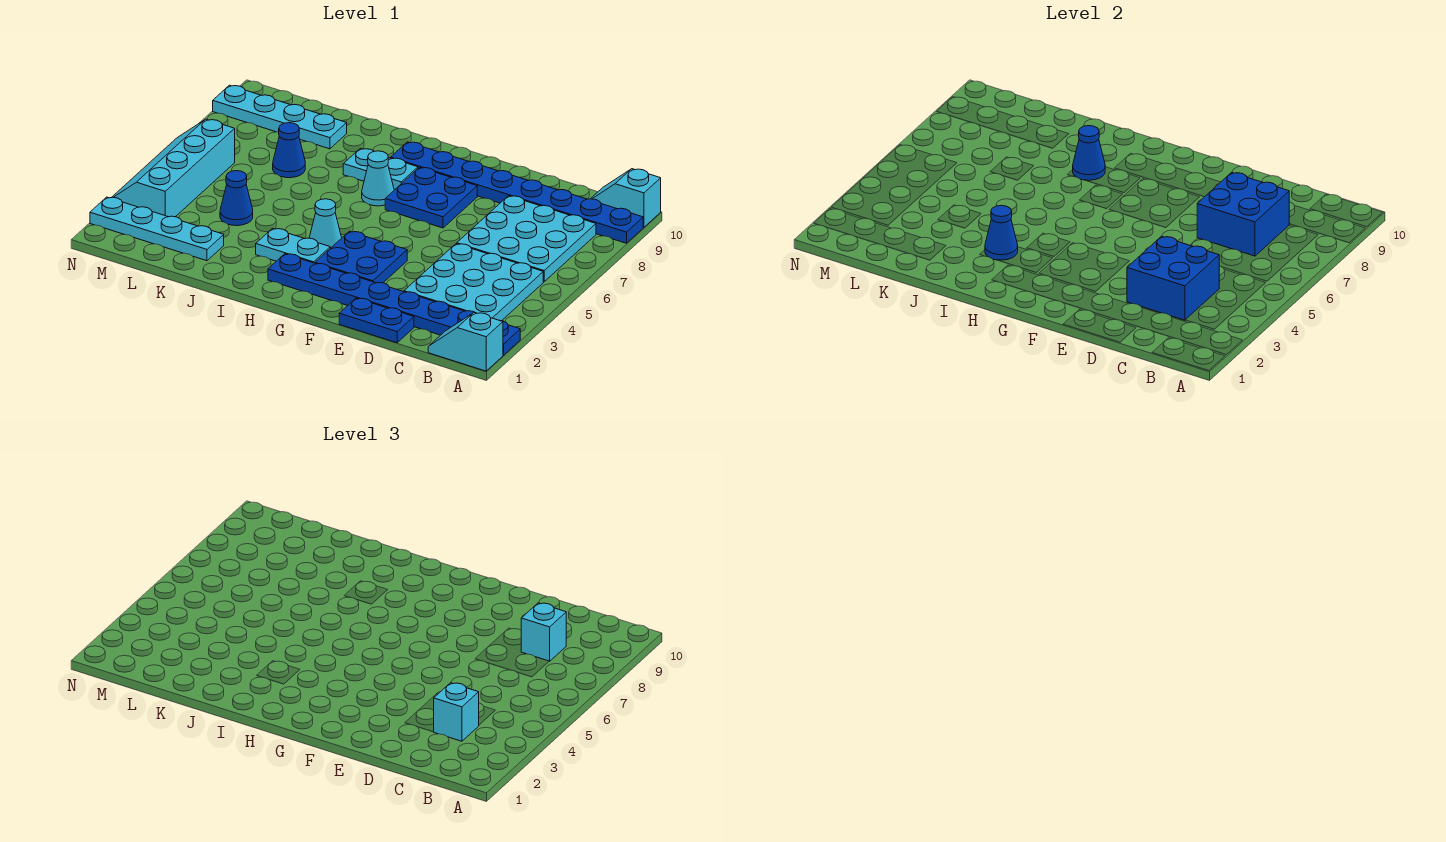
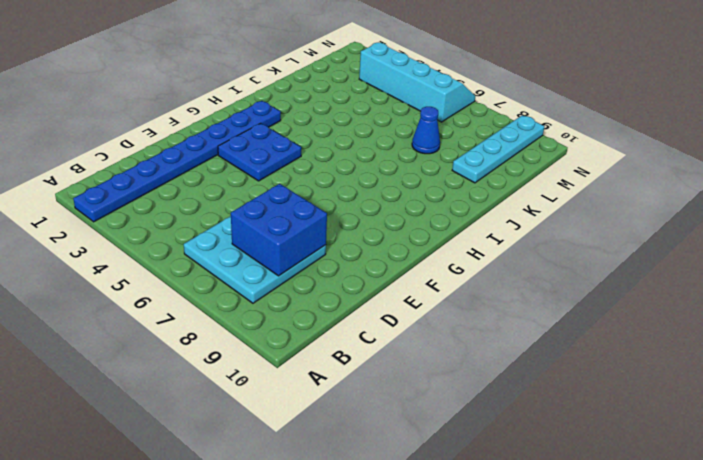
none -> cyan slope A1:B1 level 1 top A
none -> blue plate A9:H9 level 1
none -> cyan slope A10:B10 level 1 top A

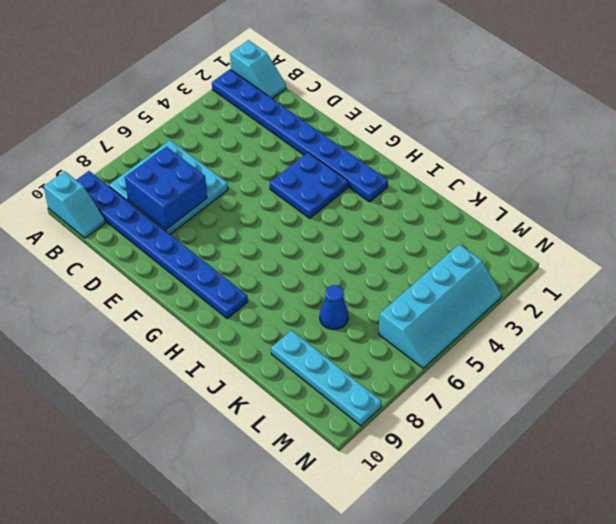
none -> cyan plate B3:D5 level 1
none -> blue plate D1:E1 level 1
none -> blue plate F7:G8 level 1

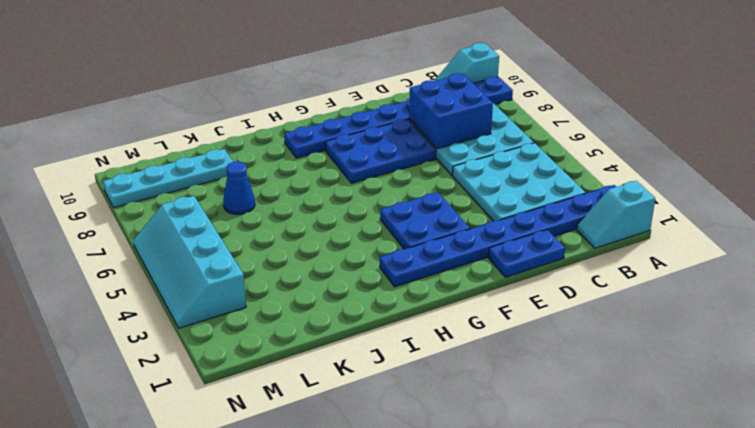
blue plate E7:G8 level 1 -> blue plate F7:G8 level 1
none -> cyan plate H3:I3 level 1
none -> cyan cone H4 level 1
none -> cyan cone H7 level 1

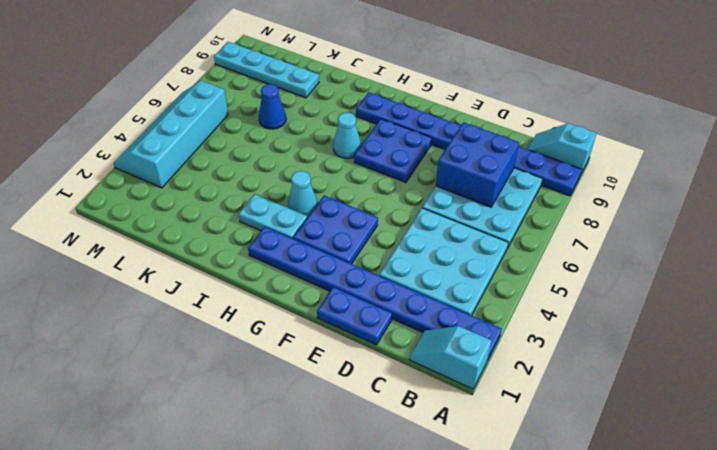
none -> cyan plate H8:I8 level 1
none -> cyan plate K2:N2 level 1
none -> blue cone K4 level 1

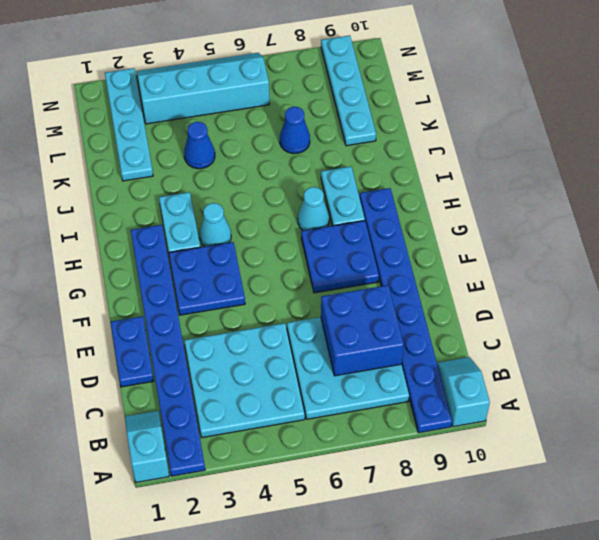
none -> blue brick C3:D4 level 2
none -> blue cone I3 level 2
none -> blue cone I8 level 2

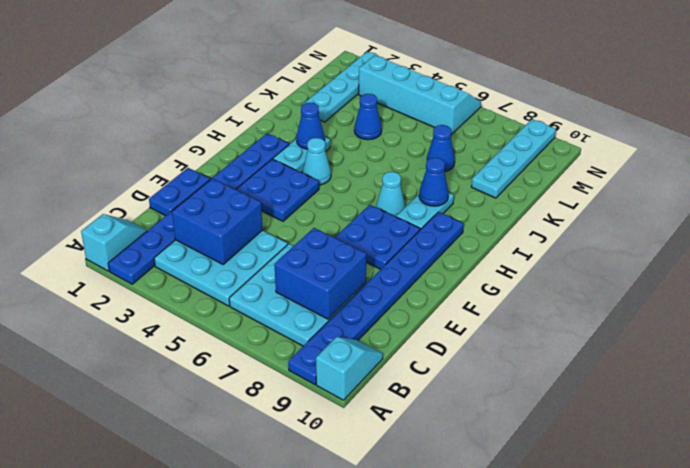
none -> cyan brick C3 level 3
none -> cyan brick C8 level 3

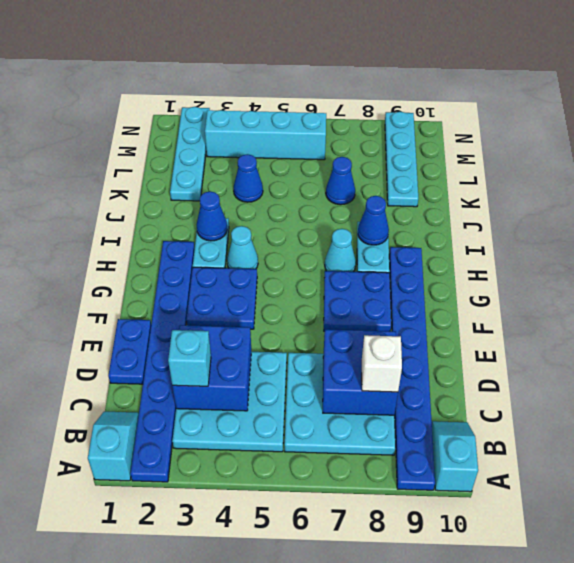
white brick C8 level 3 -> cyan brick C8 level 3

